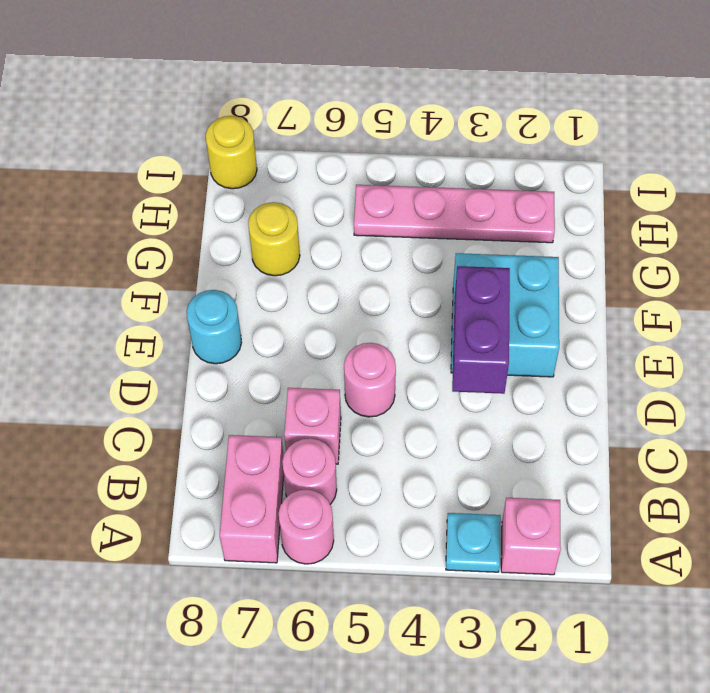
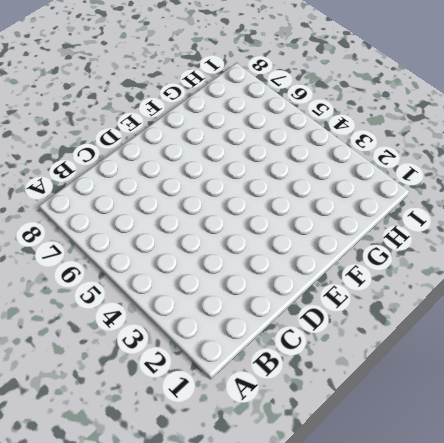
none -> pink brick A2 level 1
none -> cyan plate A3 level 1
none -> pink round brick A6 level 1

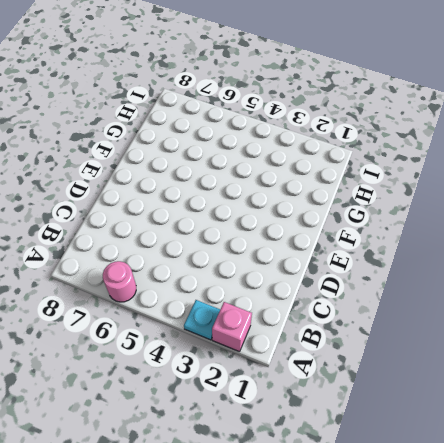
none -> pink brick A7:B7 level 1
none -> pink round brick B6 level 1
none -> pink brick C6 level 1

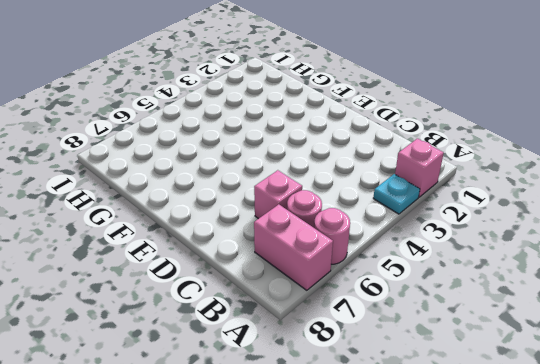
none -> pink round brick D5 level 1
none -> cyan brick E2:F3 level 1
none -> cyan round brick E8 level 1

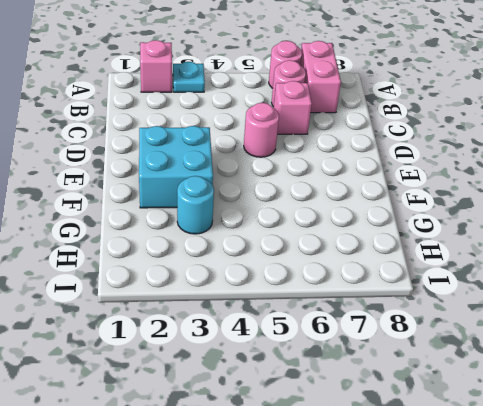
cyan round brick G3 level 1 -> cyan round brick E8 level 1
none -> yellow round brick G7 level 1
none -> pink plate H2:H5 level 1
none -> yellow round brick I8 level 1

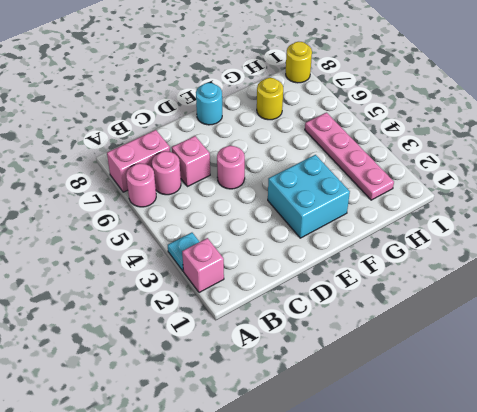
none -> purple brick D3:E3 level 2

